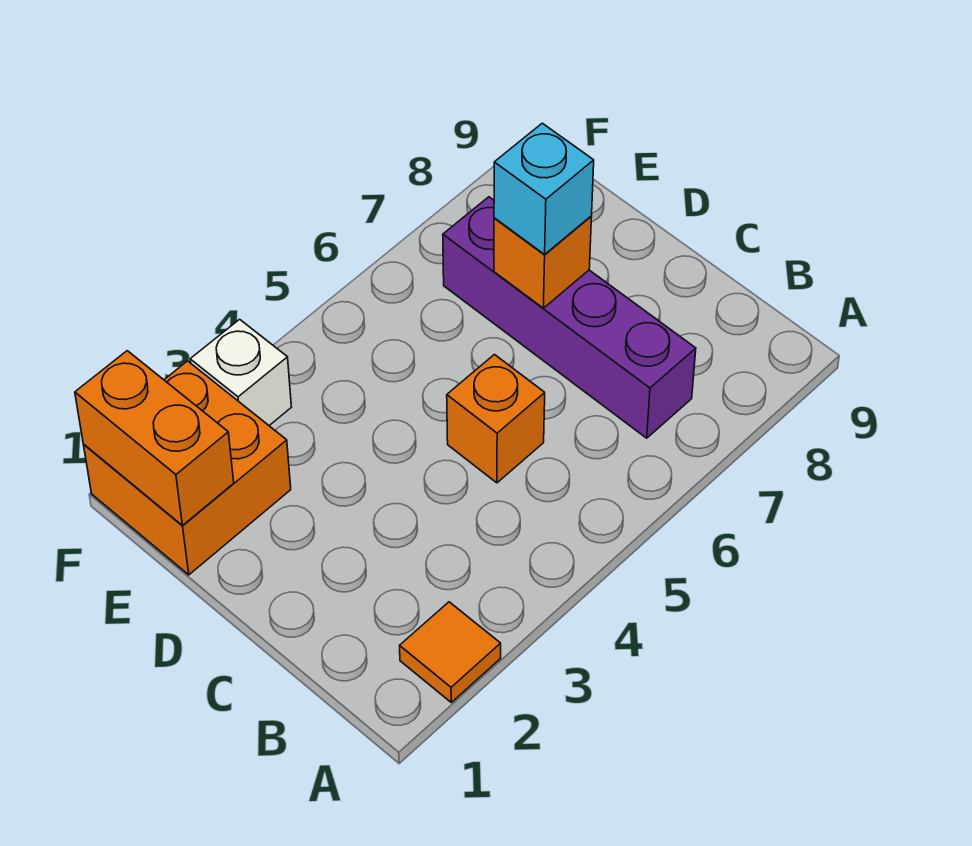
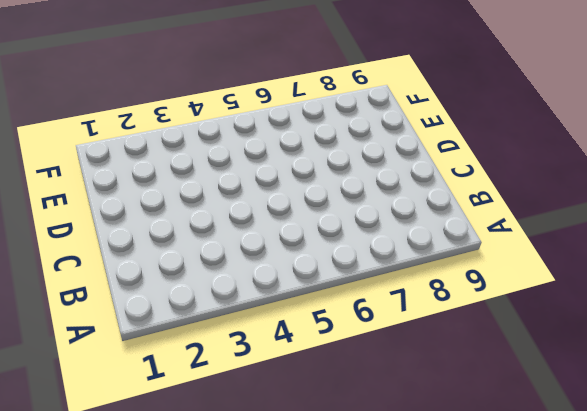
none -> orange tile A2 level 1
none -> purple brick B7:E7 level 1

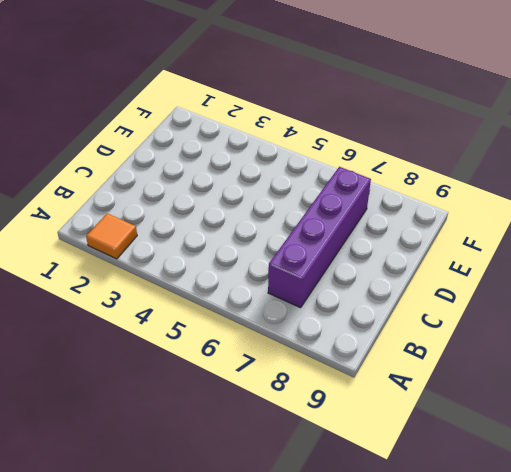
none -> orange brick C5 level 1
none -> orange brick E1:F2 level 1

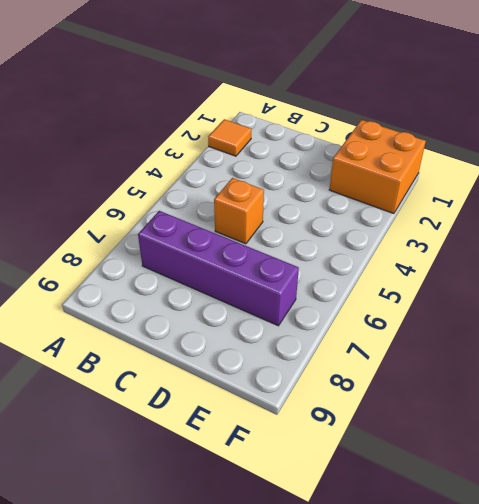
none -> white brick F3 level 1
none -> orange brick D7 level 2

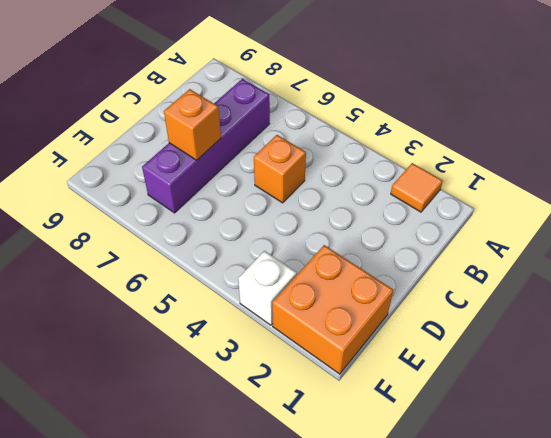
none -> orange brick E1:F1 level 2
none -> cyan brick D7 level 3

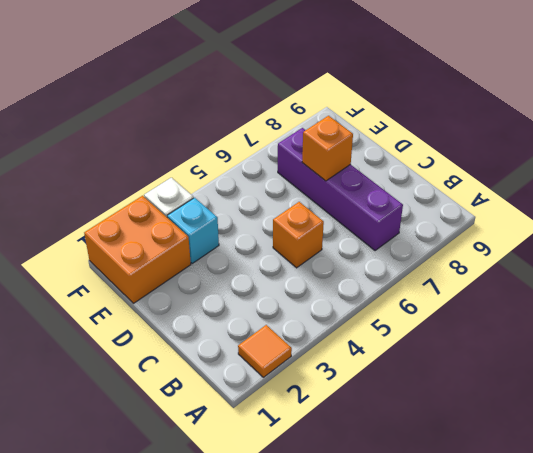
cyan brick E3 level 1 -> cyan brick D7 level 3
none -> orange brick E1:F1 level 2

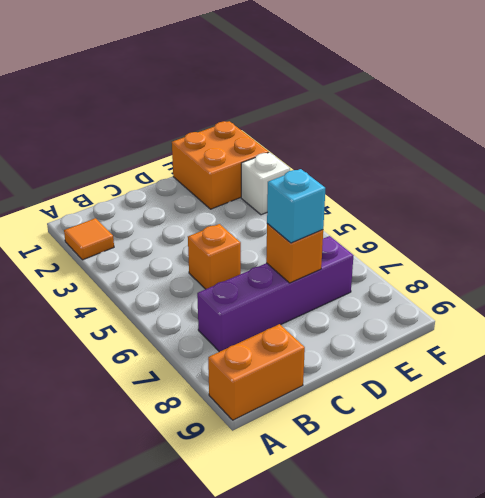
orange brick A9:B9 level 1 -> orange brick E1:F1 level 2

